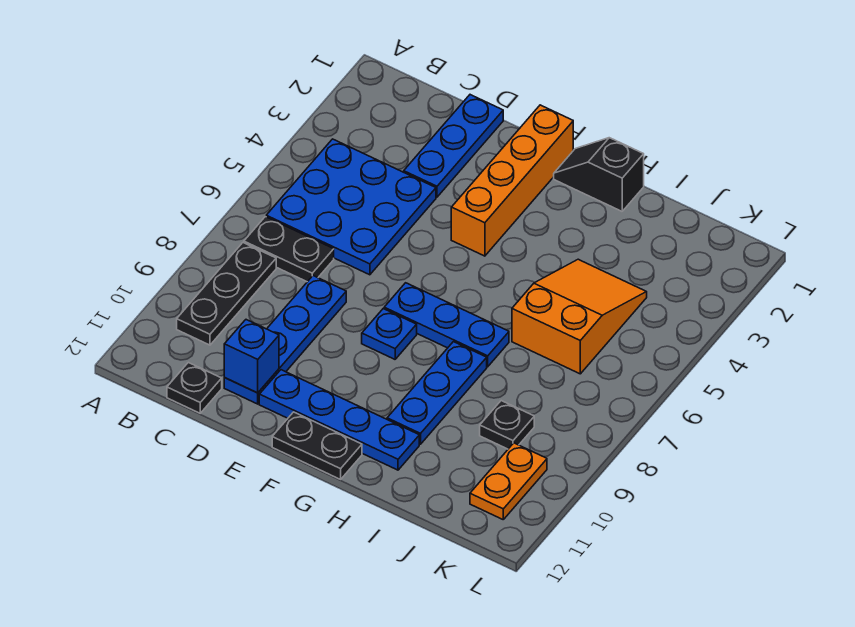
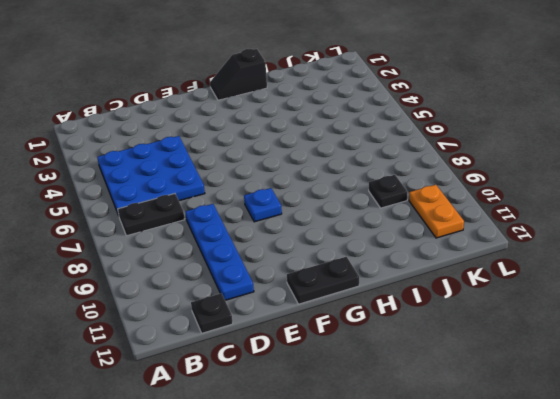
none -> black plate B8:B10 level 1
none -> blue plate D1:D3 level 1
none -> blue plate E11:H11 level 1

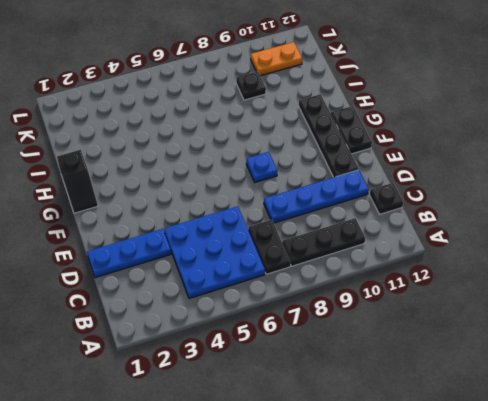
black plate E11:H11 level 1 -> blue plate E11:H11 level 1
none -> orange brick F1:F4 level 1
none -> blue plate F7:H7 level 1
none -> blue plate H8:H10 level 1

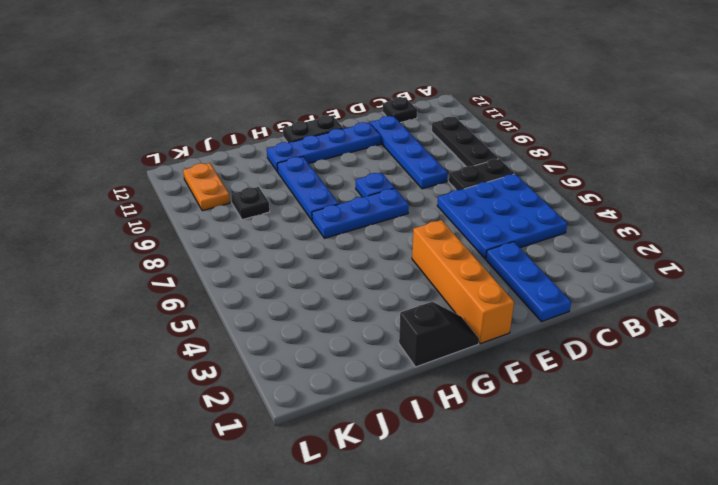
none -> orange slope I4:J6 level 1 top 6
none -> blue brick D11 level 2

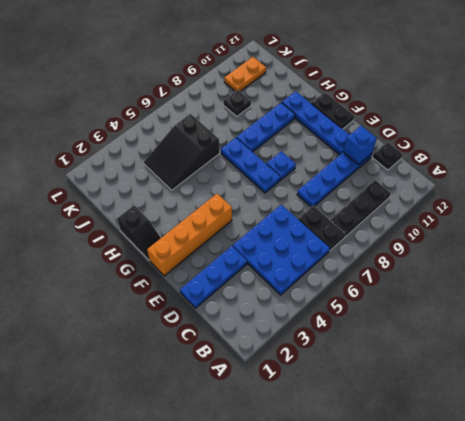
black slope I4:J6 level 1 top 6 -> orange slope I4:J6 level 1 top 6

